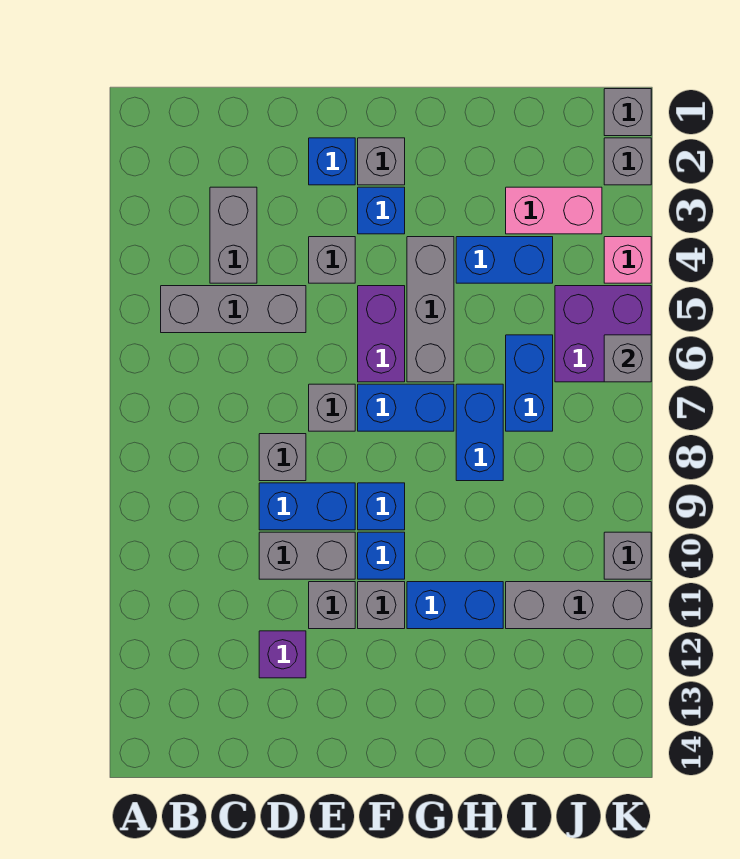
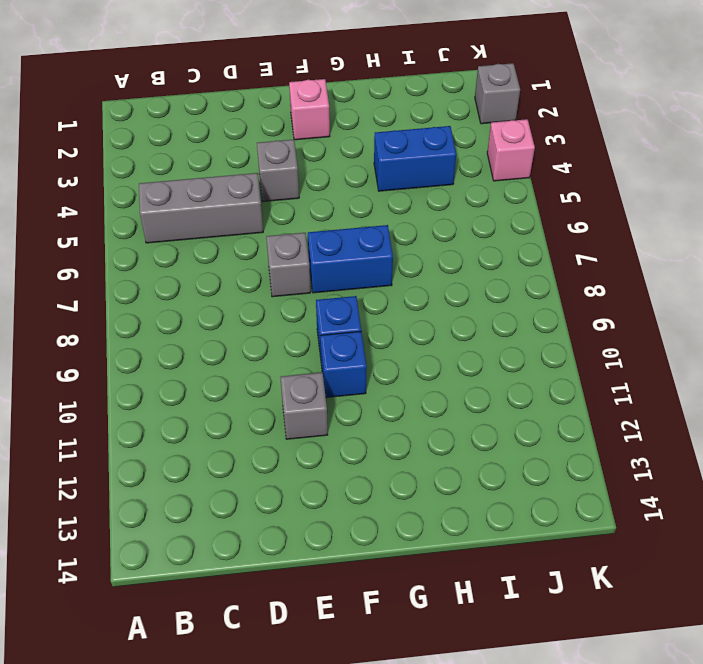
pink brick F2 level 1 -> grey brick F2 level 1
none -> grey brick C3:C4 level 1
none -> grey brick D8 level 1
none -> blue brick D9:E9 level 1
none -> grey brick D10:E10 level 1

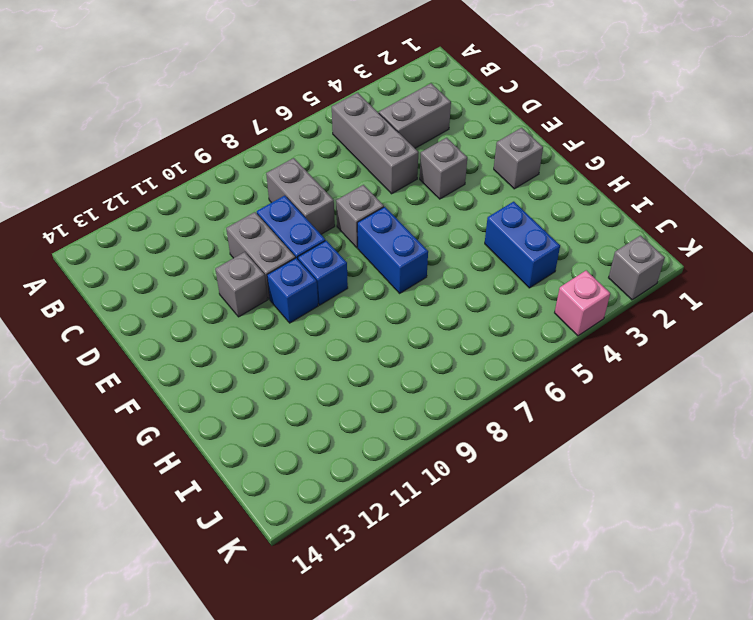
grey brick C8:D8 level 1 -> grey brick D8 level 1
none -> purple brick D12 level 1
none -> blue brick E2 level 1
none -> blue brick F3 level 1
none -> purple brick F5:F6 level 1

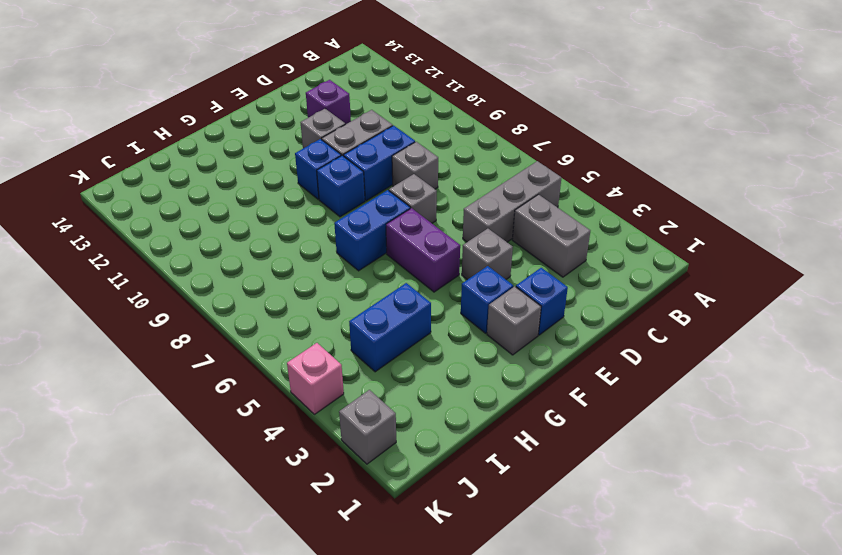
none -> grey brick F11 level 1
none -> grey brick G4:G6 level 1
none -> blue brick G11:H11 level 1
none -> blue brick H7:H8 level 1

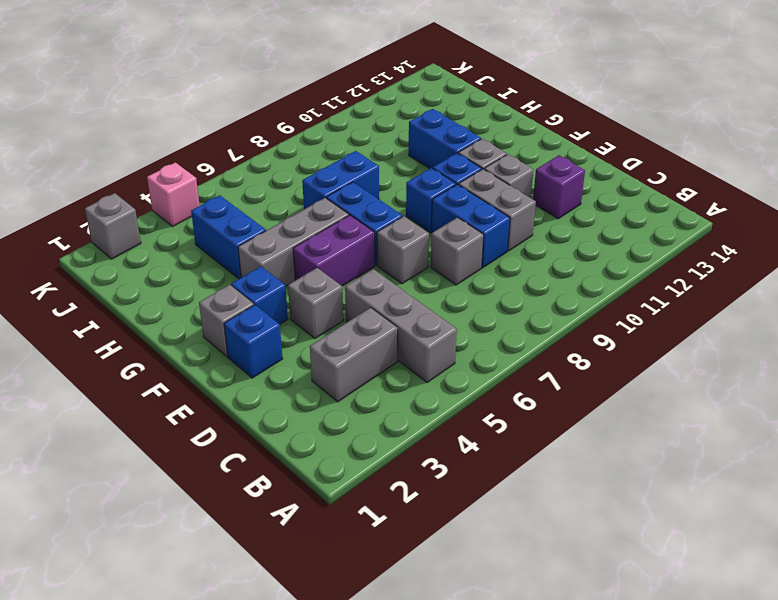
none -> pink brick I3:J3 level 1
none -> blue brick I6:I7 level 1
none -> grey brick I11:K11 level 1
none -> purple brick J5:K6 level 1

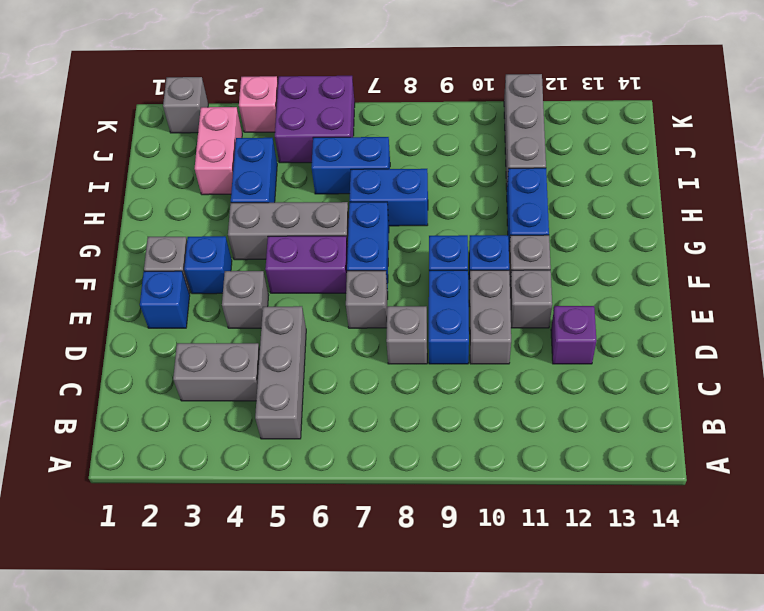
none -> grey brick K1 level 1
none -> grey brick K10 level 1
none -> grey brick K6 level 2

